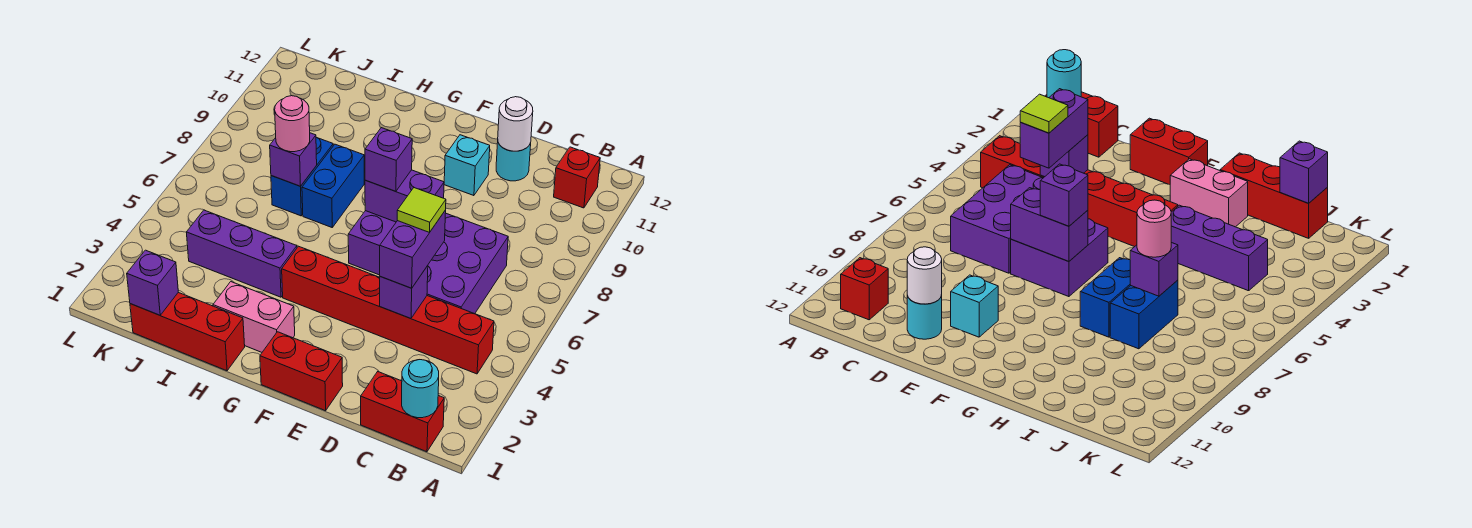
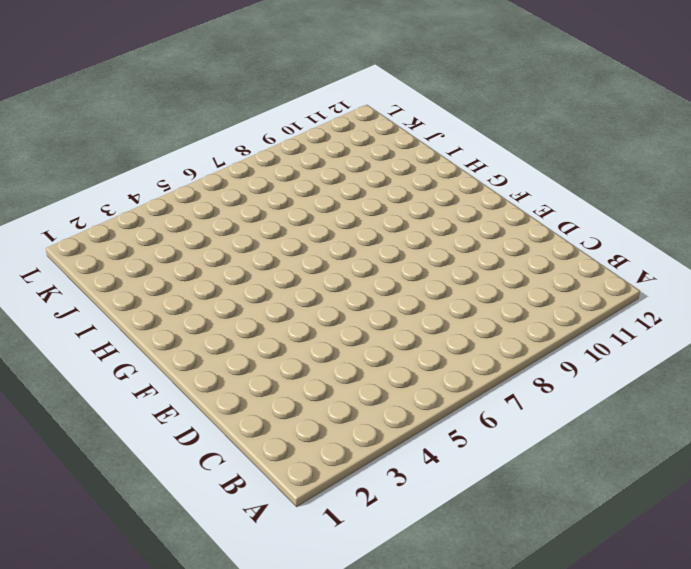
none -> red brick B1:C1 level 1
none -> red brick B4:G4 level 1
none -> red brick B11 level 1

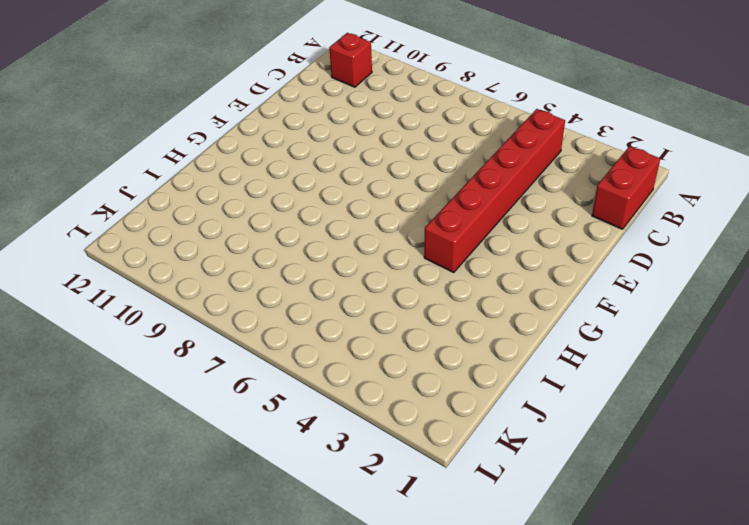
none -> purple brick C5:D7 level 1
none -> cyan round brick D11 level 1
none -> red brick E1:F1 level 1

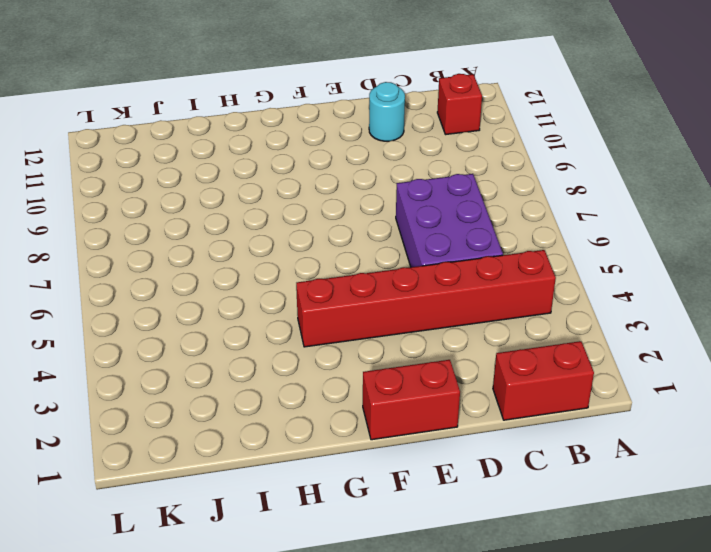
none -> purple brick E6:F7 level 1
none -> cyan brick E10 level 1
none -> pink brick G2:H2 level 1

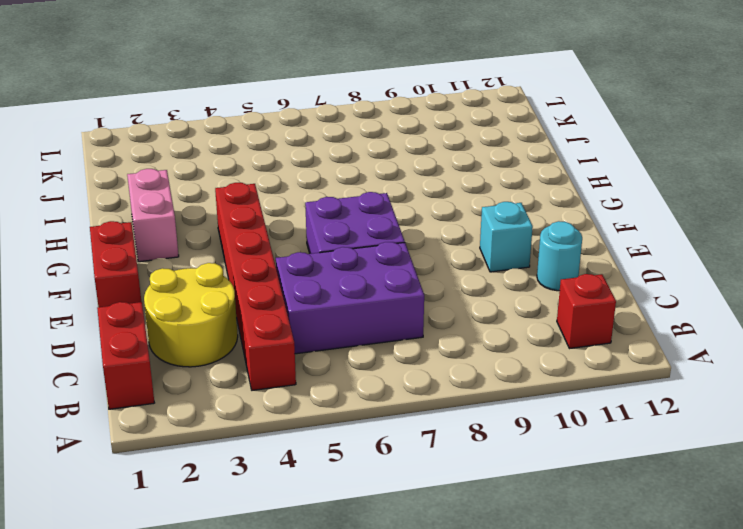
yellow round brick C2:D3 level 1 -> none
none -> red brick H1:J1 level 1
none -> purple brick H4:J4 level 1
none -> blue brick H7:H8 level 1

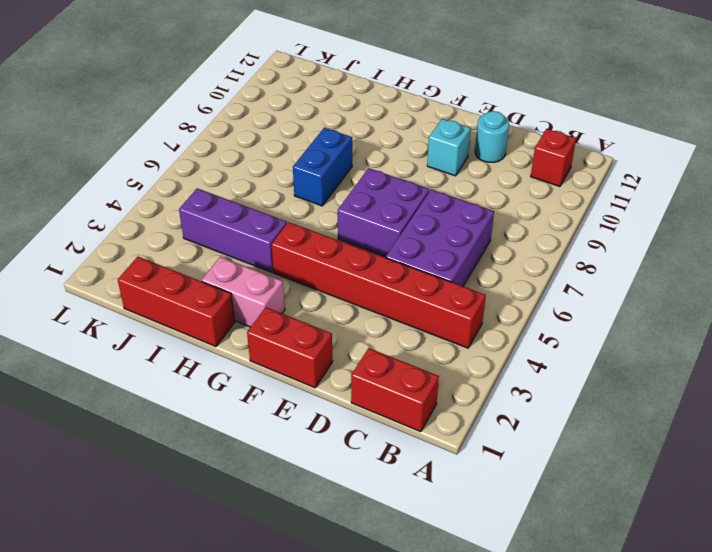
none -> blue brick I7:I8 level 1
none -> cyan round brick B1 level 2
none -> purple brick D4 level 2

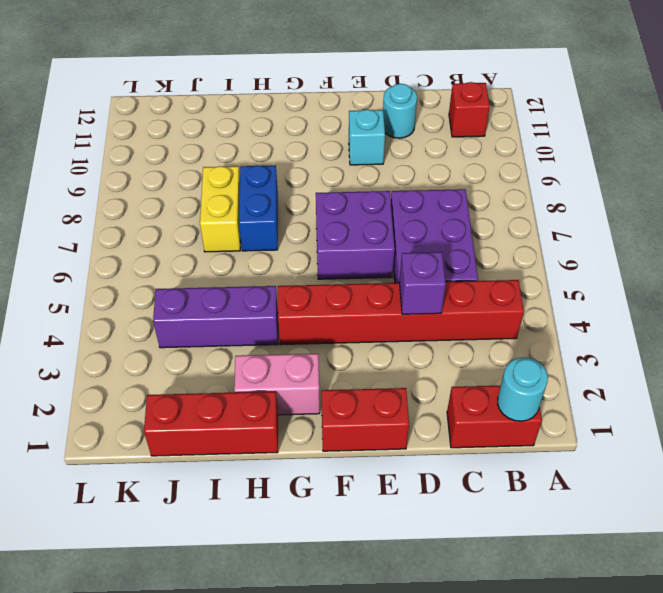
yellow brick I7:I8 level 1 -> blue brick I7:I8 level 1
none -> white round brick D11 level 2
none -> purple brick E7:F7 level 2
none -> purple brick I7 level 2

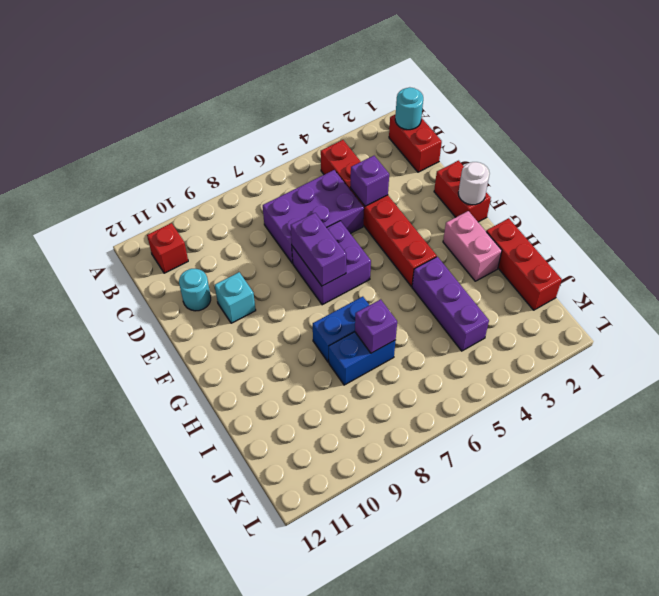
white round brick F1 level 2 -> white round brick D11 level 2
none -> purple brick J1 level 2
none -> purple brick D4:D5 level 3
none -> purple brick F7 level 3

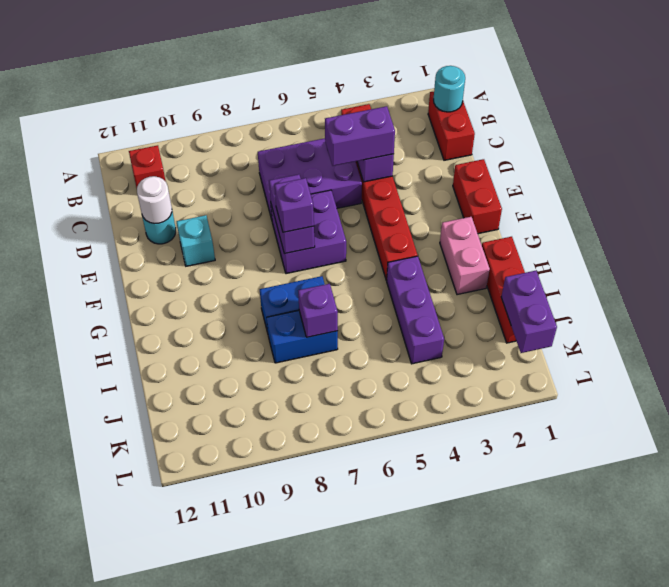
purple brick J1:K1 level 2 -> purple brick J1 level 2
none -> pink round brick I7 level 3
none -> lime tile D5 level 4

